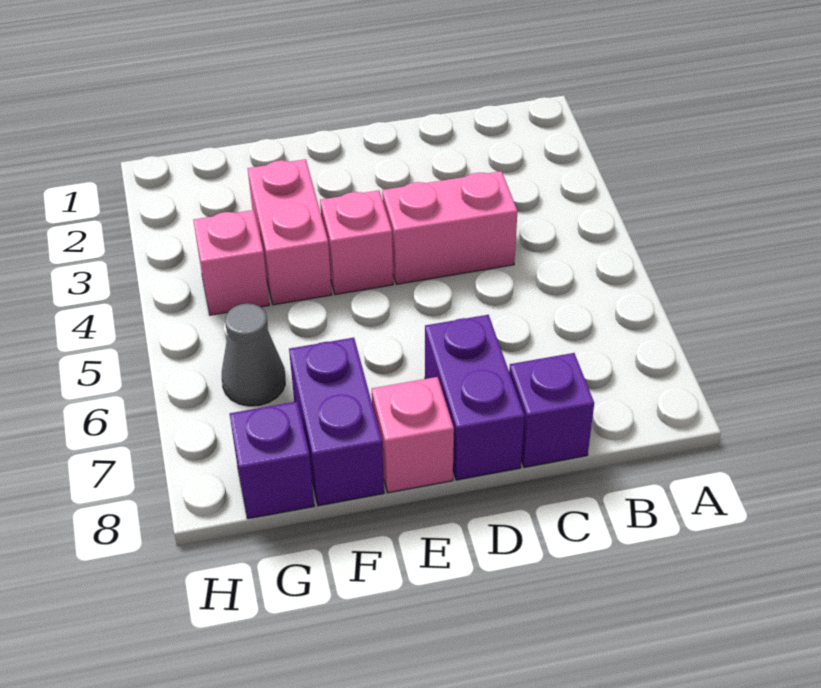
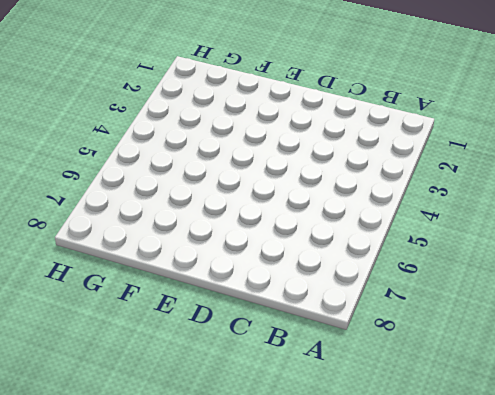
none -> pink brick C4:D4 level 1
none -> purple brick C8 level 1

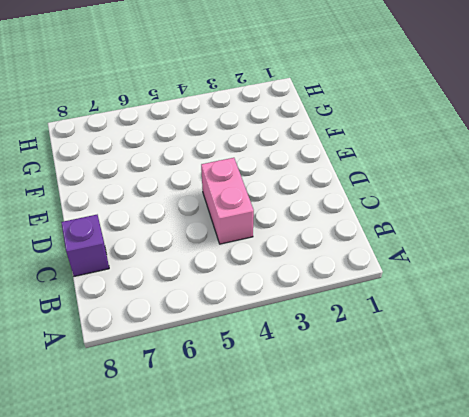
none -> purple brick D7:D8 level 1
none -> pink brick E4 level 1

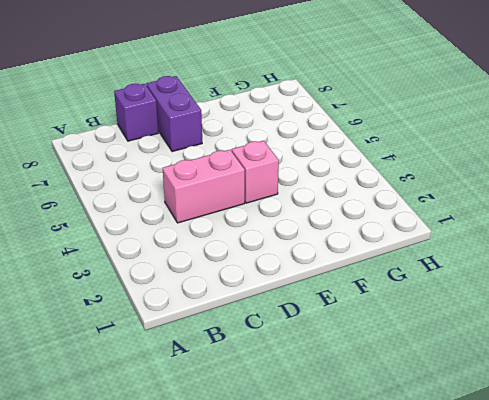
none -> pink brick E8 level 1
none -> pink brick F3:F4 level 1

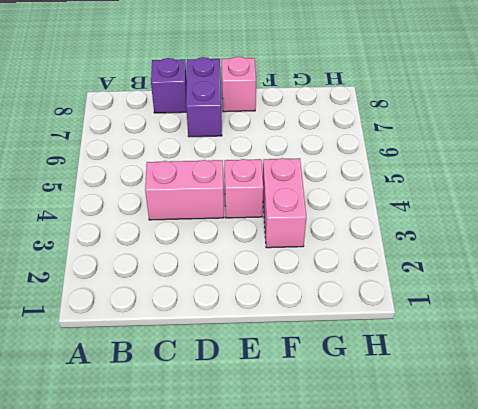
none -> purple brick F7:F8 level 1
none -> pink brick G4 level 1

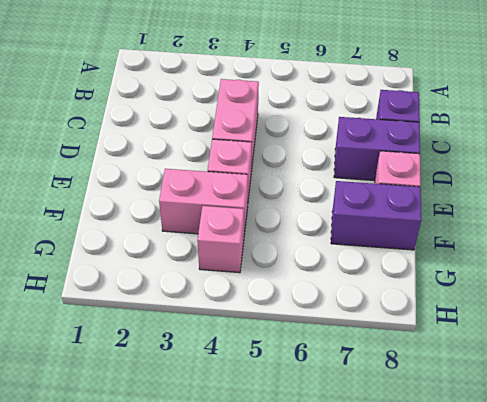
none -> grey cone G6 level 1
none -> purple brick G8 level 1

